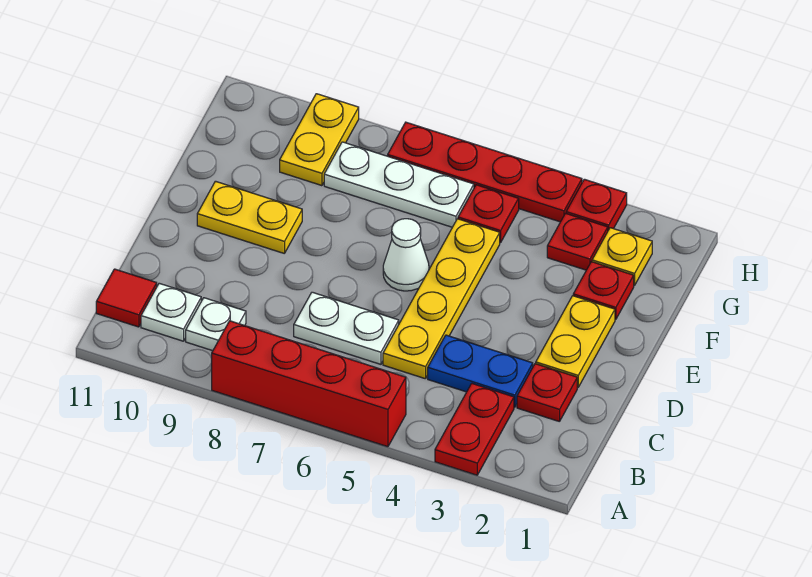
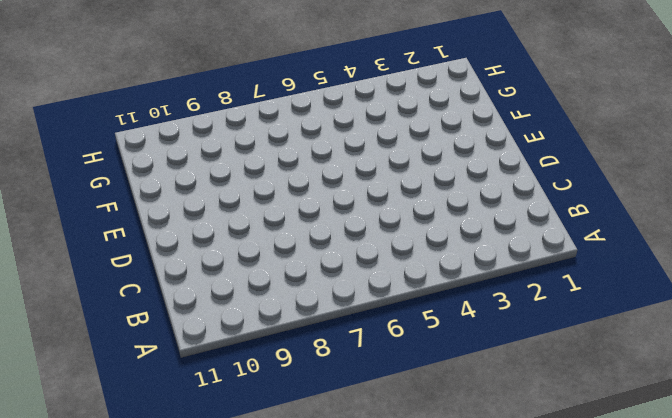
none -> red plate A3:B3 level 1
none -> red brick A5:A8 level 1
none -> white plate B9 level 1

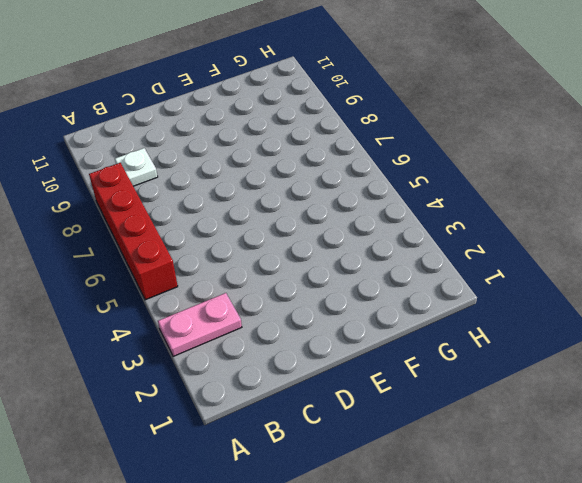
pink plate A3:B3 level 1 -> red plate A3:B3 level 1
none -> white plate B10 level 1
none -> red tile B11 level 1
none -> red plate C2 level 1

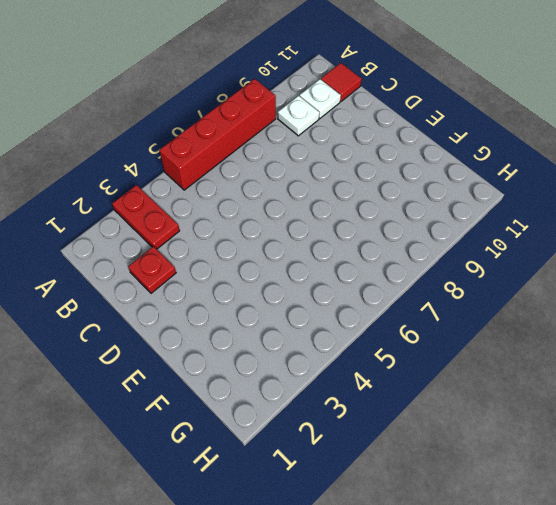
none -> blue plate C3:C4 level 1
none -> yellow plate C5:F5 level 1
none -> white plate C6:C7 level 1

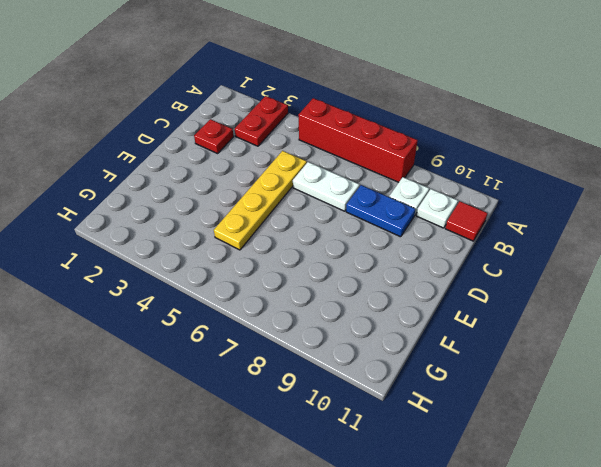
blue plate C8:C9 level 1 -> blue plate C3:C4 level 1
none -> yellow plate D2:E2 level 1
none -> white cone E6 level 1
none -> yellow plate E9:E10 level 1

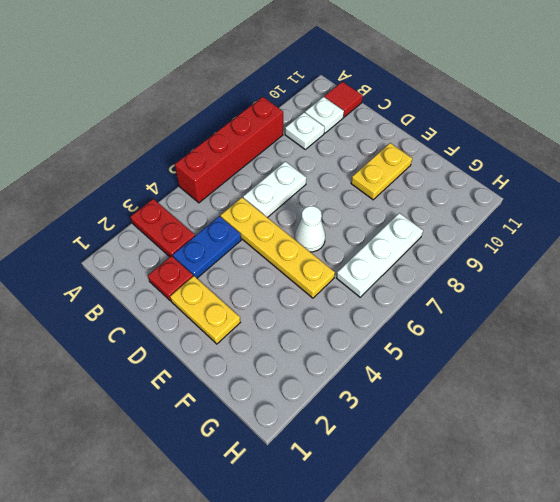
none -> red plate F2 level 1
none -> yellow plate G2 level 1
none -> red plate G3 level 1

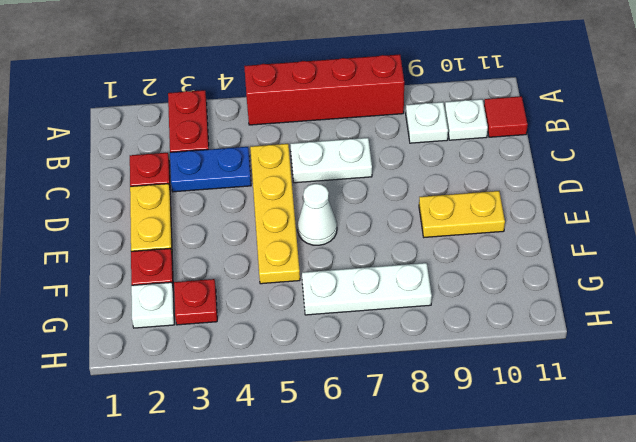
white plate G2 level 1 -> yellow plate G2 level 1
none -> red plate G5 level 1
none -> yellow plate G9:H9 level 1
none -> red plate H3 level 1

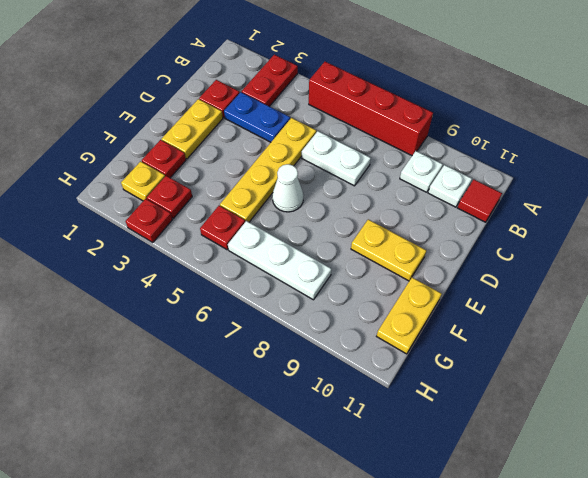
yellow plate F11:G11 level 1 -> yellow plate G9:H9 level 1
none -> red plate H4:H7 level 1

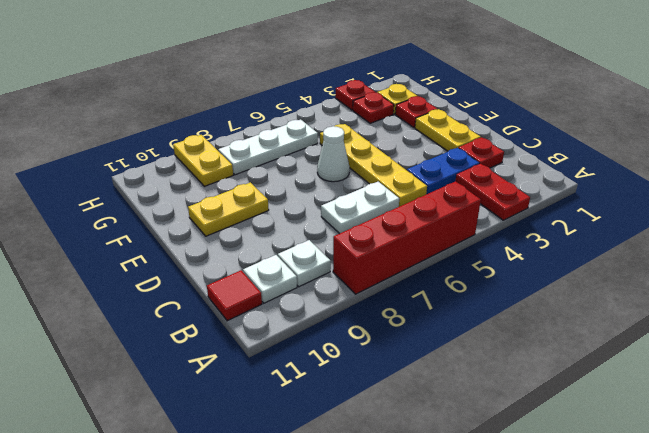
none -> red plate G5 level 1
none -> red plate H4:H7 level 1

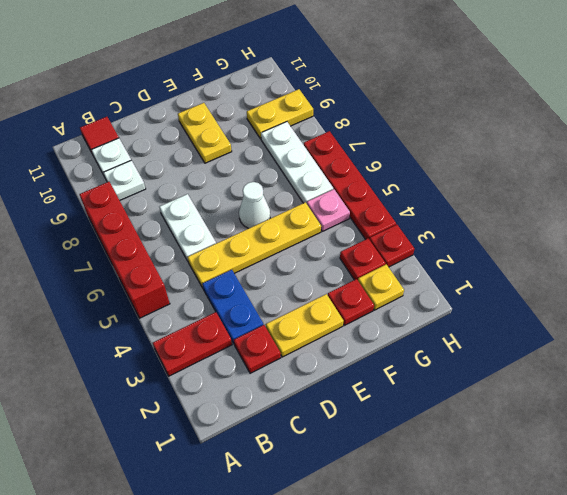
pink plate G5 level 1 -> red plate G5 level 1

